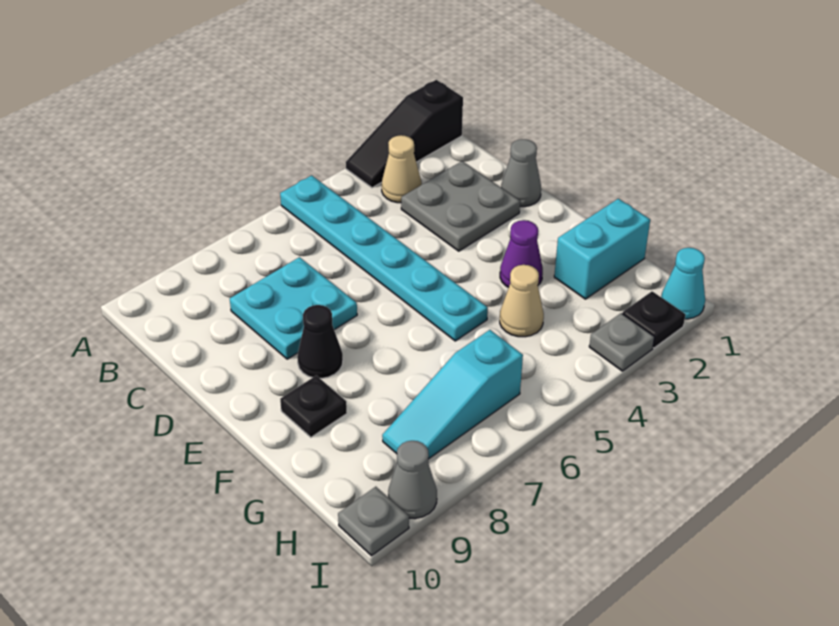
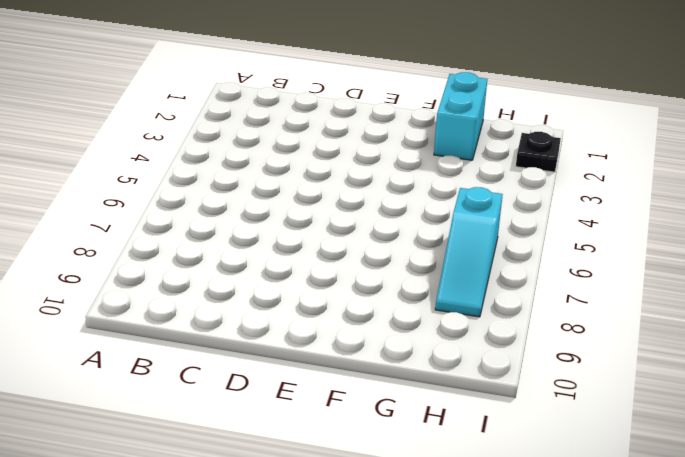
none -> black slope A1:A3 level 1 top 1
none -> cyan plate A5:F5 level 1
none -> tan cone B3 level 1

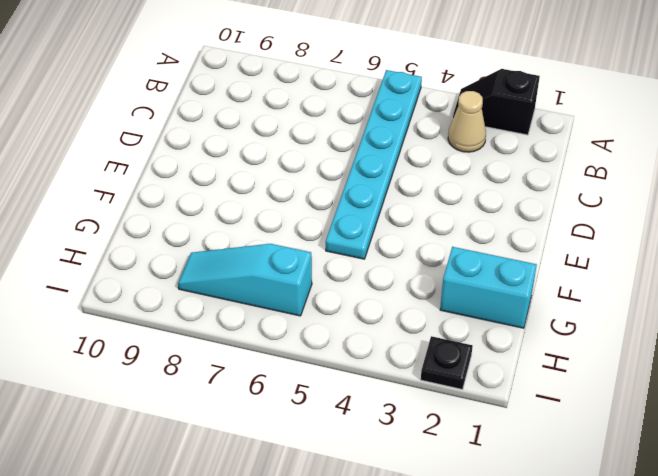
black slope A2:A3 level 1 top 2 -> black slope A1:A3 level 1 top 1
none -> grey plate C2:D3 level 1
none -> cyan plate C7:D8 level 1
none -> grey cone D1 level 1

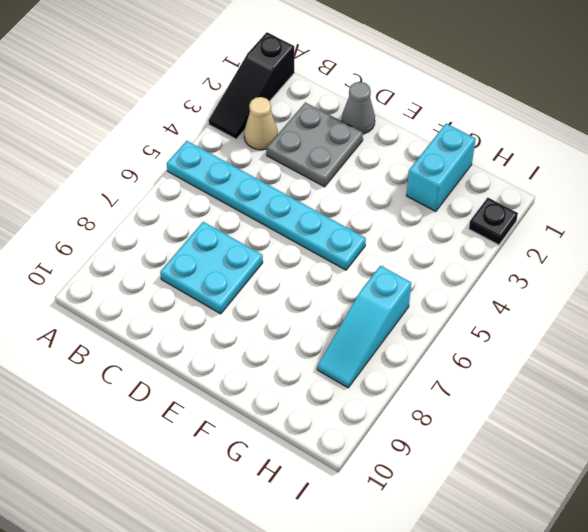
none -> black cone E8 level 1
none -> purple cone F3 level 1
none -> black plate F9 level 1

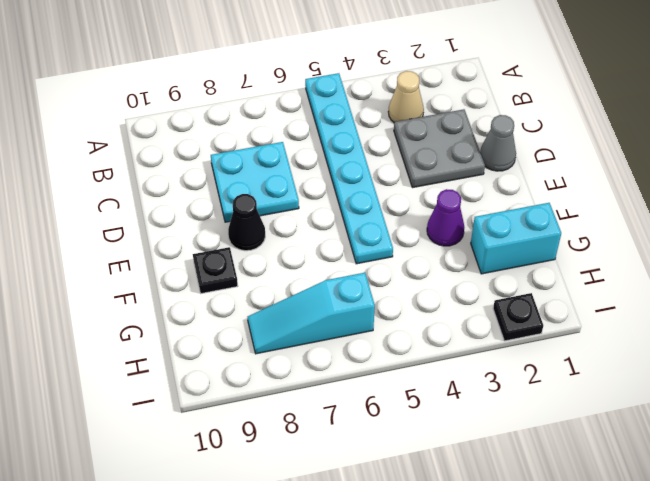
none -> black slope A1:A3 level 1 top 1
none -> tan cone G4 level 1
none -> cyan cone I1 level 1

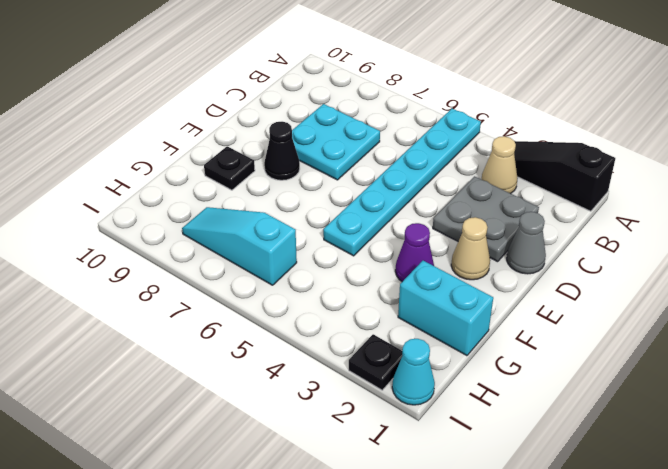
tan cone E2 level 1 -> tan cone G4 level 1
none -> grey plate I3 level 1
none -> grey cone I9 level 1
none -> grey plate I10 level 1

